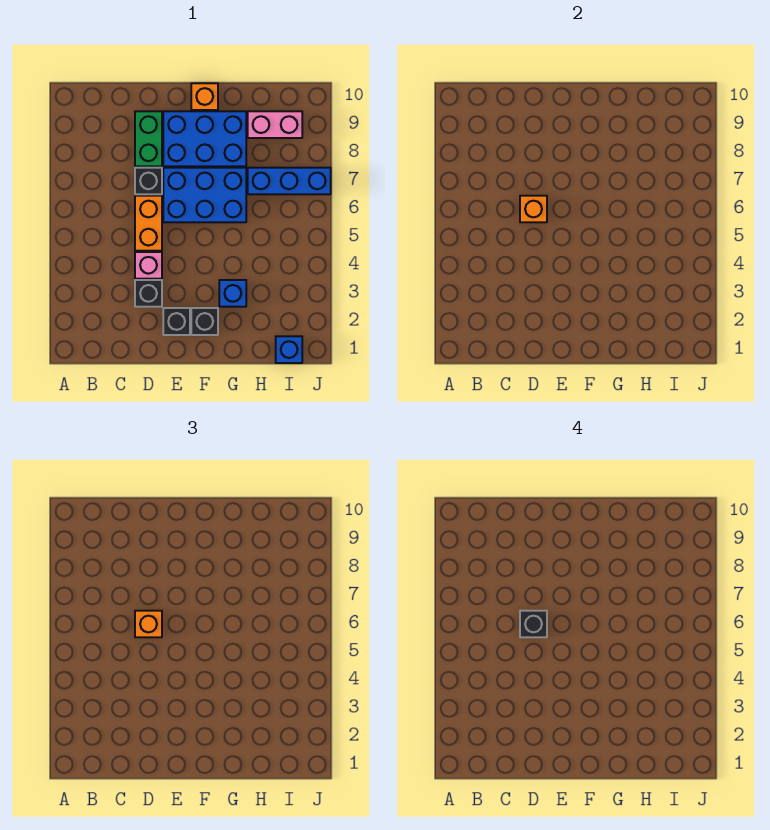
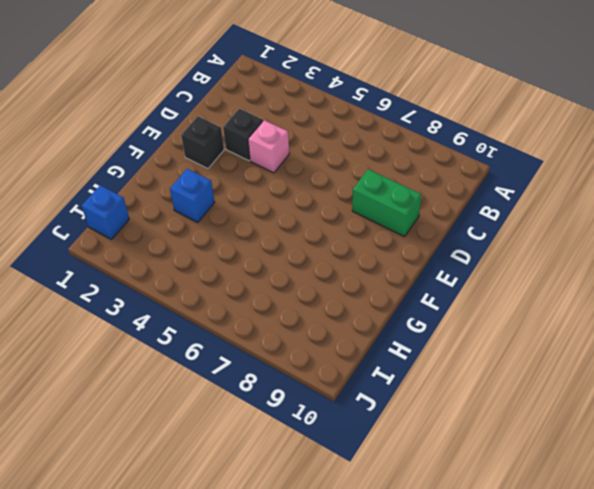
none -> orange brick D5:D6 level 1
none -> black brick D7 level 1
none -> blue brick E6:G7 level 1

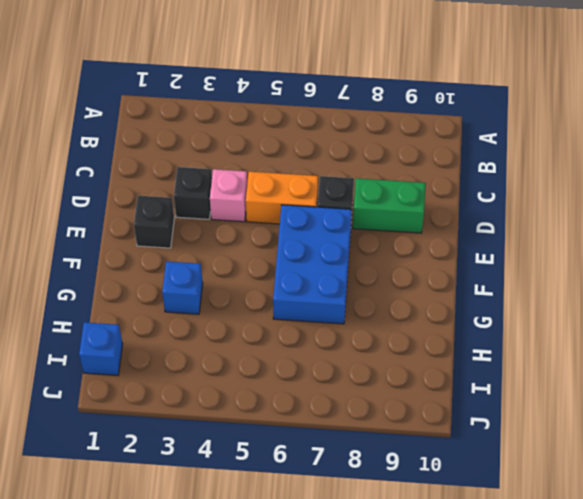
none -> blue brick E8:G9 level 1
none -> black brick F2 level 1
none -> orange brick F10 level 1

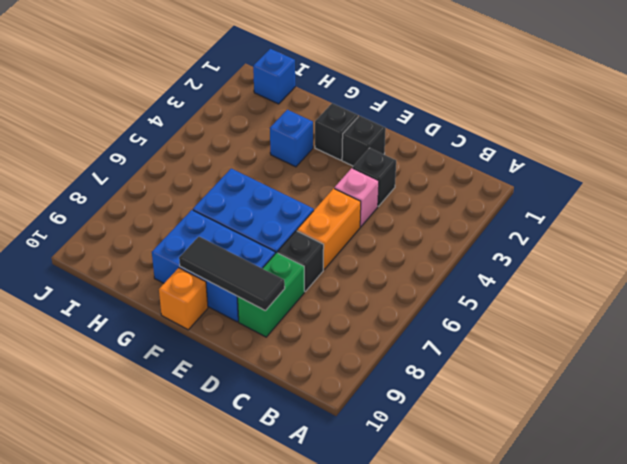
black tile D9:F9 level 2 -> none
none -> blue brick H7:J7 level 1
none -> pink brick H9:I9 level 1
none -> orange brick D6 level 2

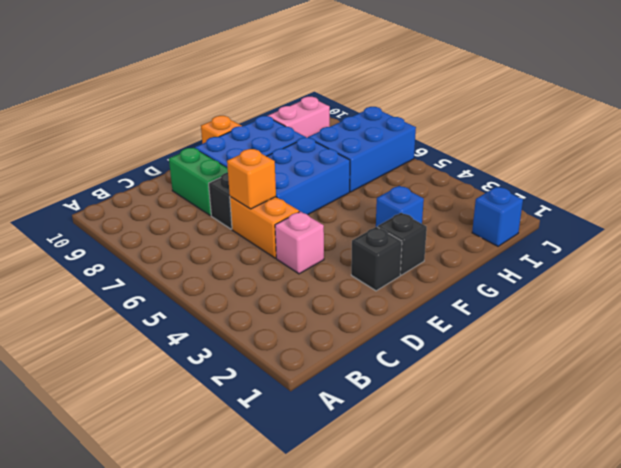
blue brick H6:J7 level 1 -> blue brick H7:J7 level 1
none -> black brick D3 level 1
none -> orange brick D6 level 3
none -> black brick D6 level 4

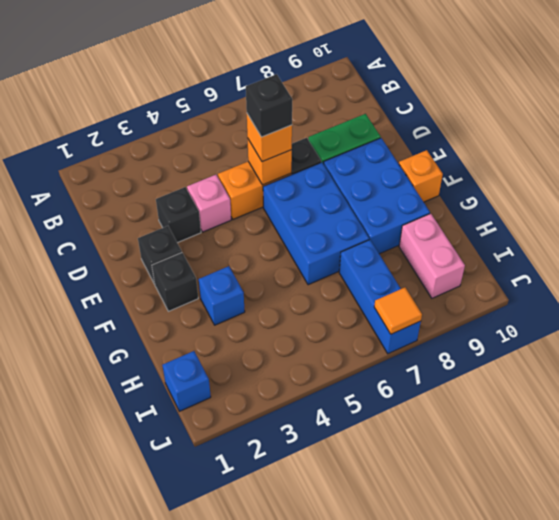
orange tile J7 level 2 -> none

